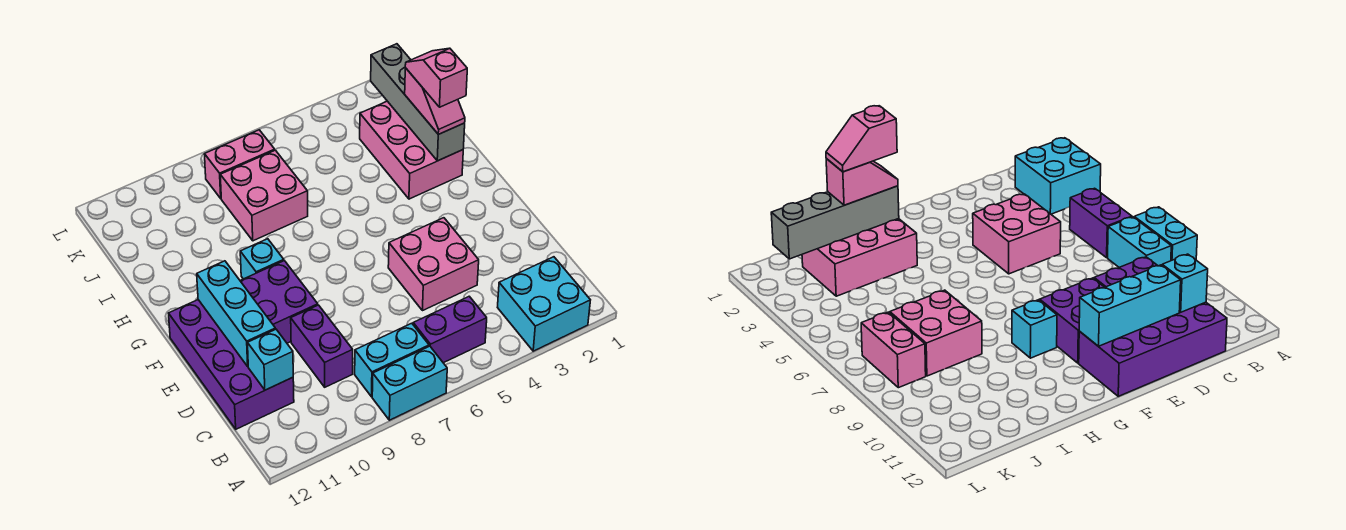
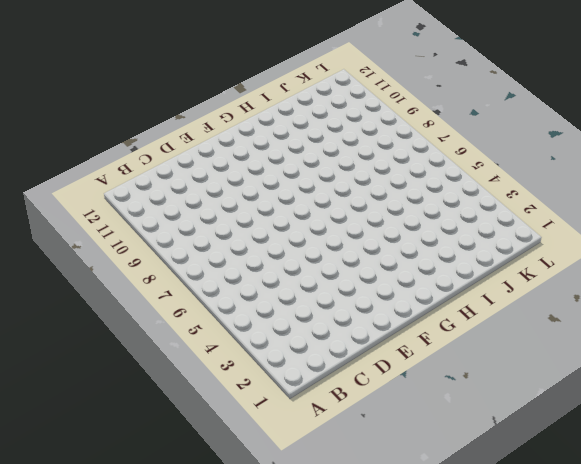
none -> cyan brick A2:B3 level 1
none -> cyan brick A7:A8 level 1
none -> purple brick B5:B6 level 1

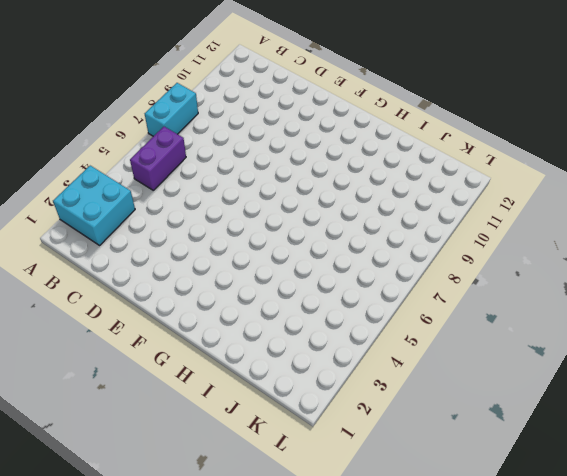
none -> cyan brick B7:B8 level 1
none -> purple brick C9:D9 level 1
none -> purple brick C11:F12 level 1

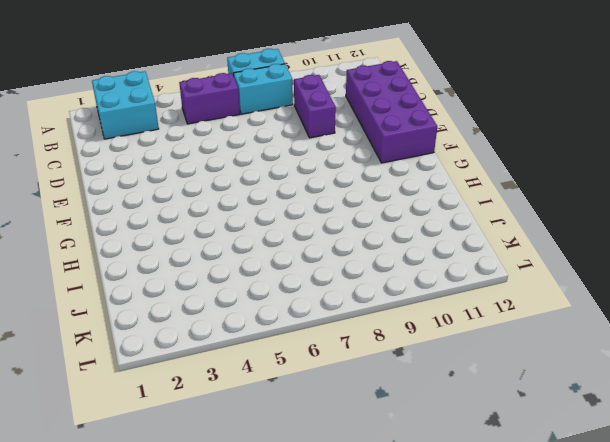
none -> pink brick D4:E5 level 1
none -> purple brick E9:F10 level 1
none -> cyan brick G9 level 1

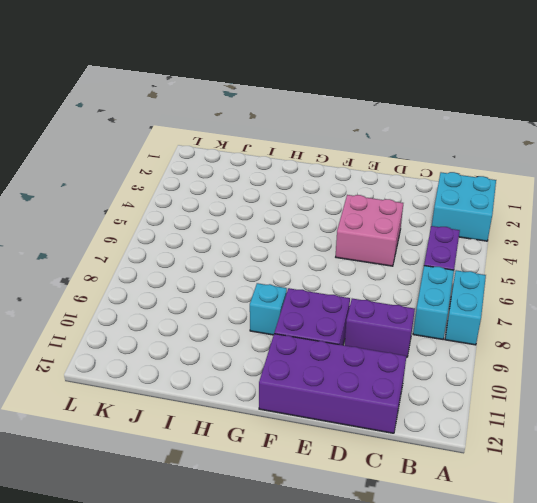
none -> pink brick H2:J3 level 1
none -> pink brick I7:J8 level 1
none -> pink brick K7:K8 level 1

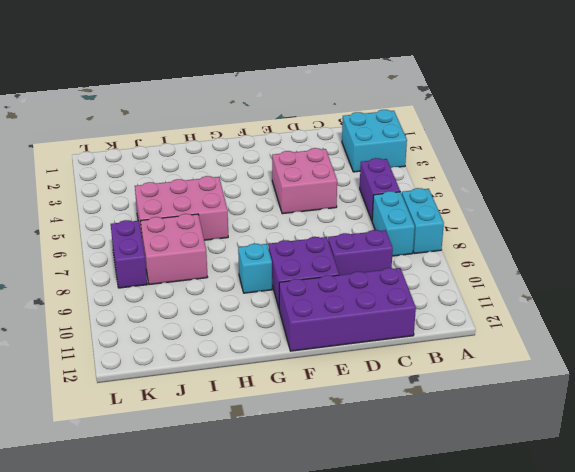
pink brick H5:J6 level 1 -> pink brick H2:J3 level 1
purple brick K7:K8 level 1 -> pink brick K7:K8 level 1
none -> cyan brick C11 level 2
none -> cyan brick D11:F11 level 2
none -> grey brick H2:K2 level 2

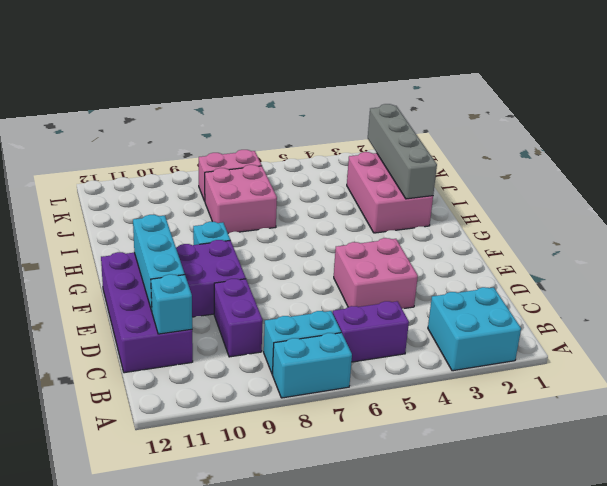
none -> pink slope H2:I2 level 3 top I
none -> pink slope H2:I2 level 4 top H

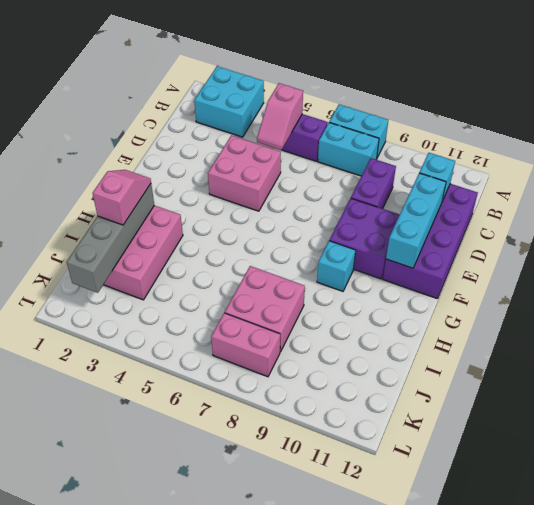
pink slope B5:C5 level 2 top B -> pink slope H2:I2 level 4 top H

